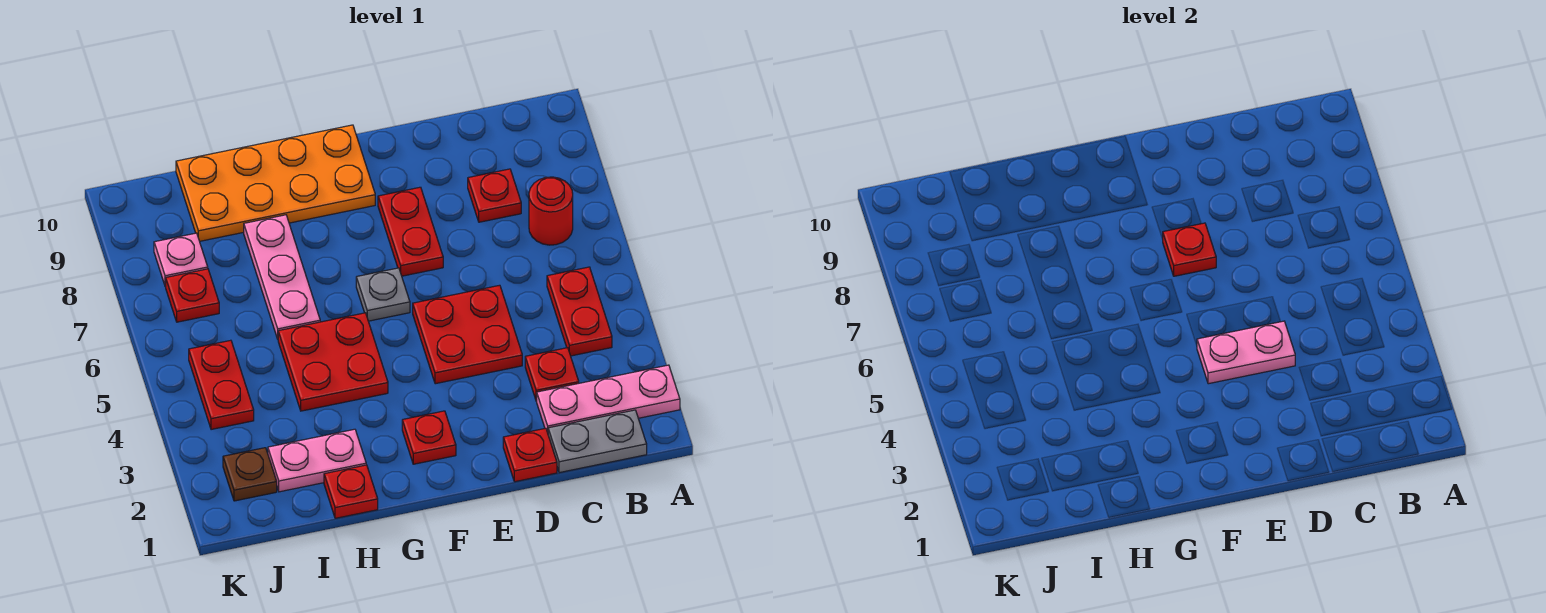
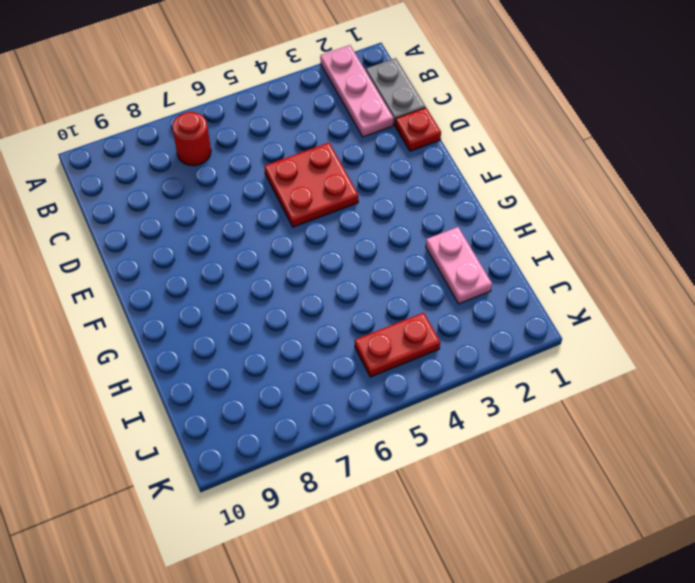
none -> red plate B4:B5 level 1
none -> red plate C3 level 1
none -> red plate C8 level 1

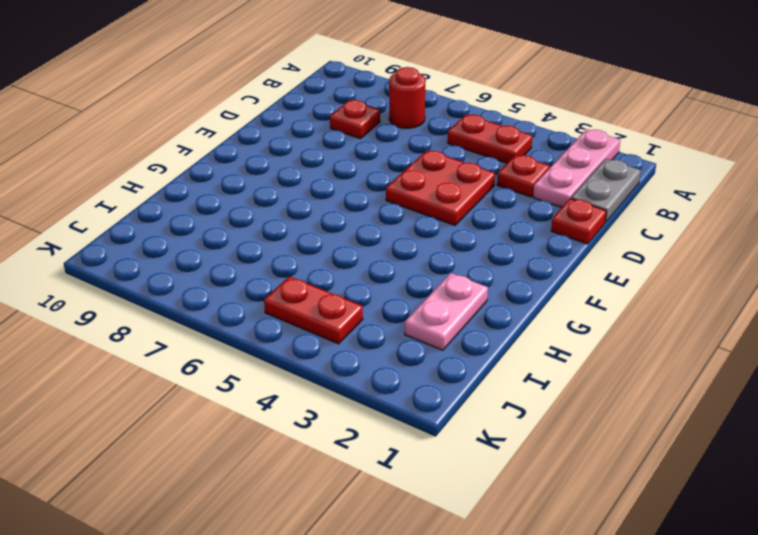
none -> red plate E7:E8 level 1
none -> red plate F2 level 1
none -> grey plate F6 level 1

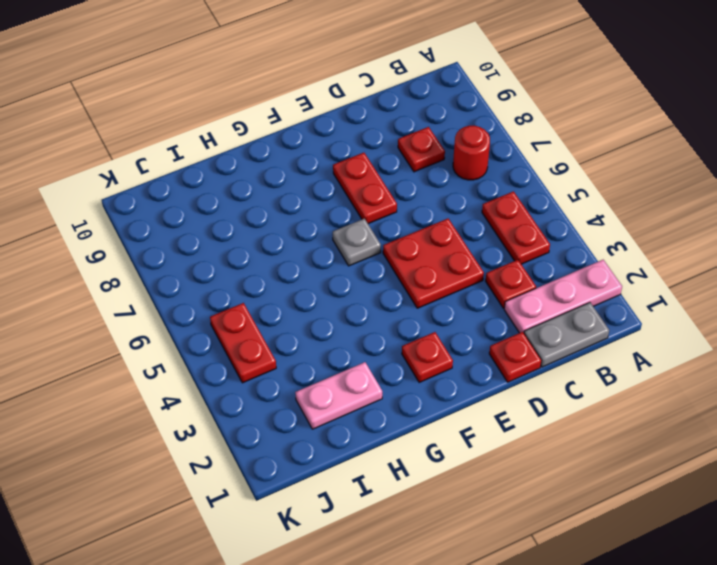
none -> orange plate F9:I10 level 1
none -> red plate G4:H5 level 1
none -> red plate H1 level 1

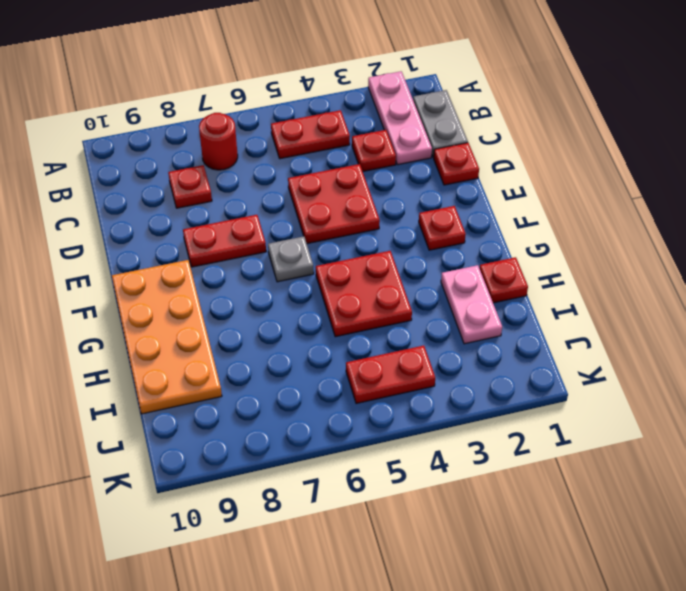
none -> pink plate H6:H8 level 1
none -> brown plate J2 level 1
none -> red plate J7 level 1

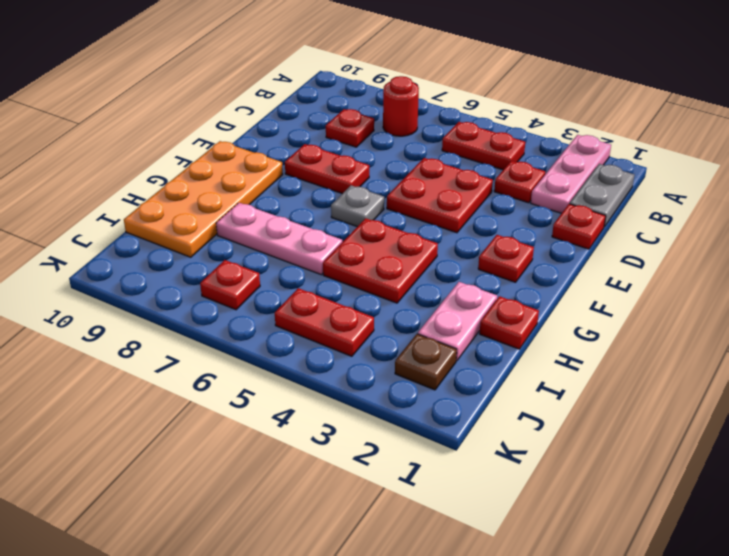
none -> pink plate J8 level 1
none -> pink plate D4:E4 level 2
none -> red plate E7 level 2

